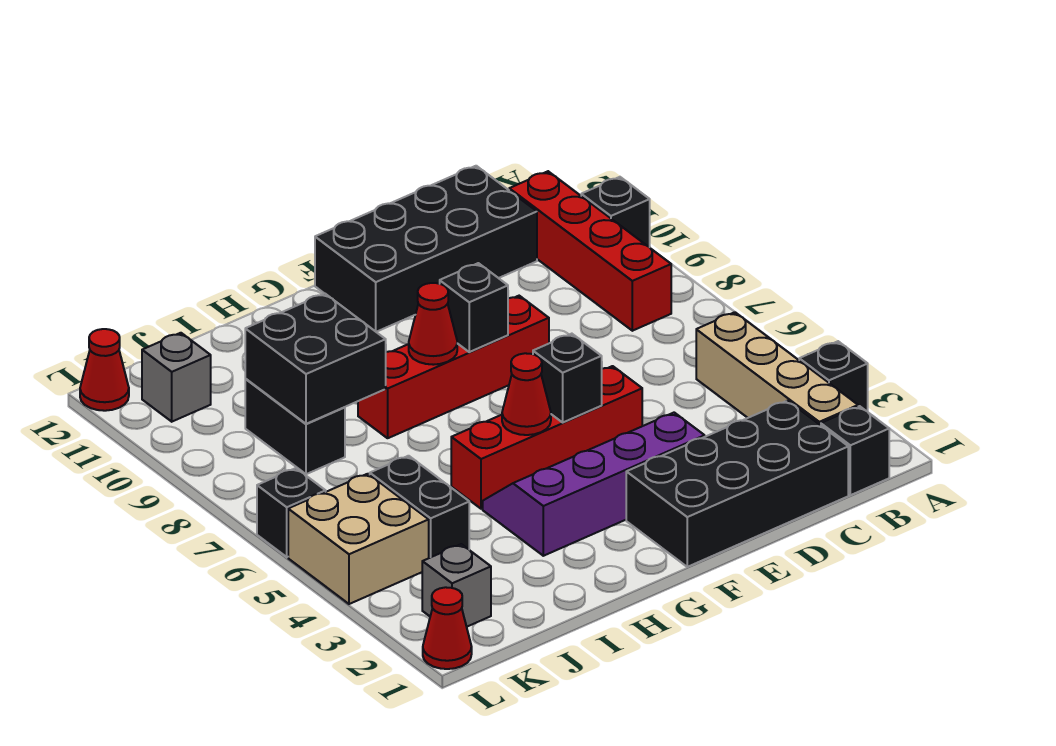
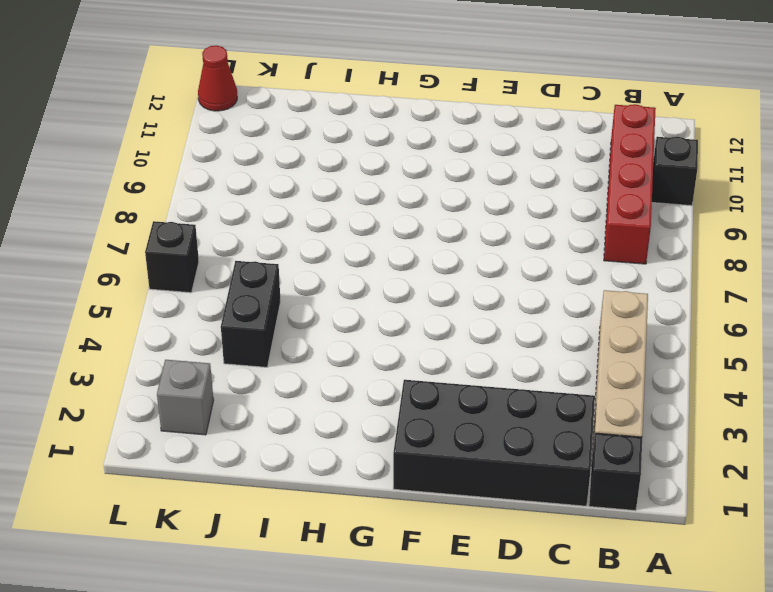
none -> black brick A3 level 1
none -> black brick C11:F12 level 1
none -> purple slope E3:H4 level 1 top 3

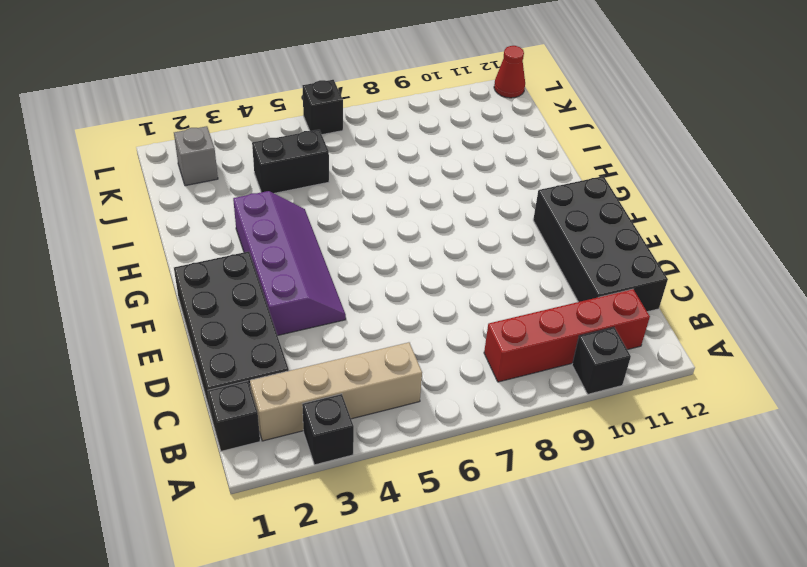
none -> red brick E5:H5 level 1
none -> red brick E8:H8 level 1
none -> black brick J8:J9 level 1

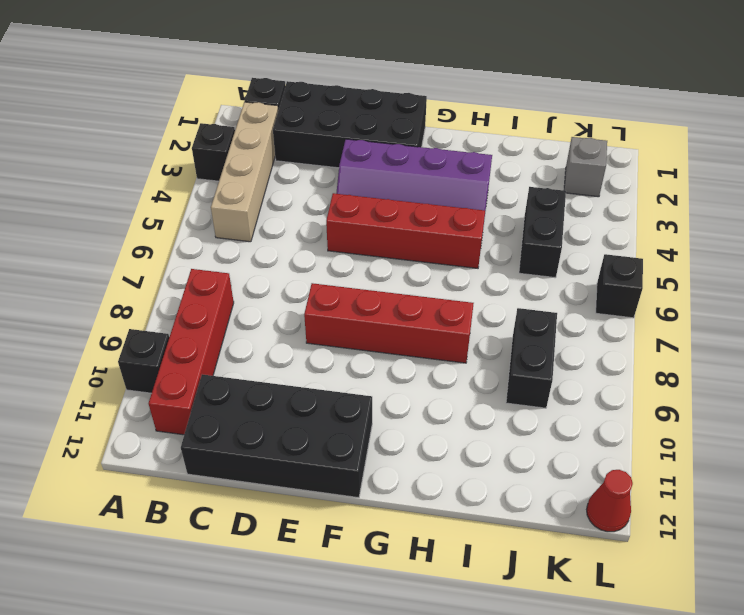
none -> tan brick K4:L5 level 1
none -> grey brick K11 level 1
none -> red cone L1 level 1

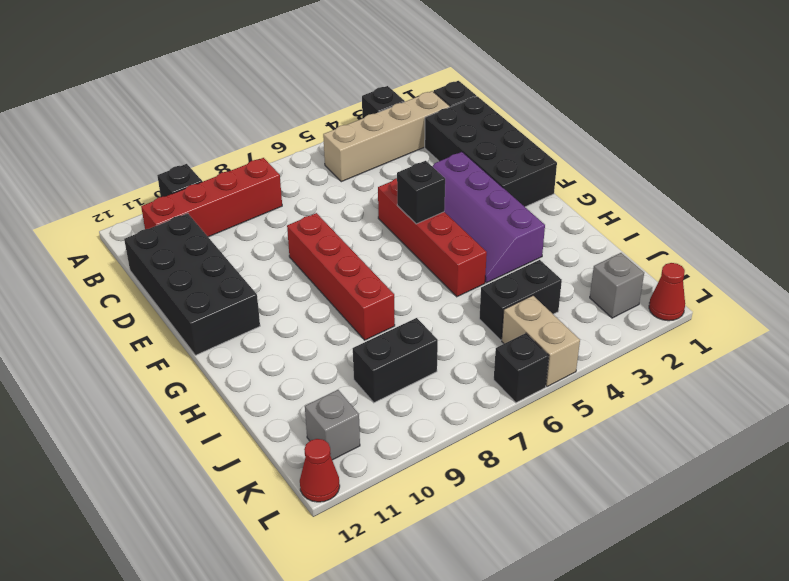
tan brick K5:L5 level 1 -> tan brick K4:L5 level 1
none -> black brick F8 level 2
none -> red cone G5 level 2
none -> red cone G8 level 2

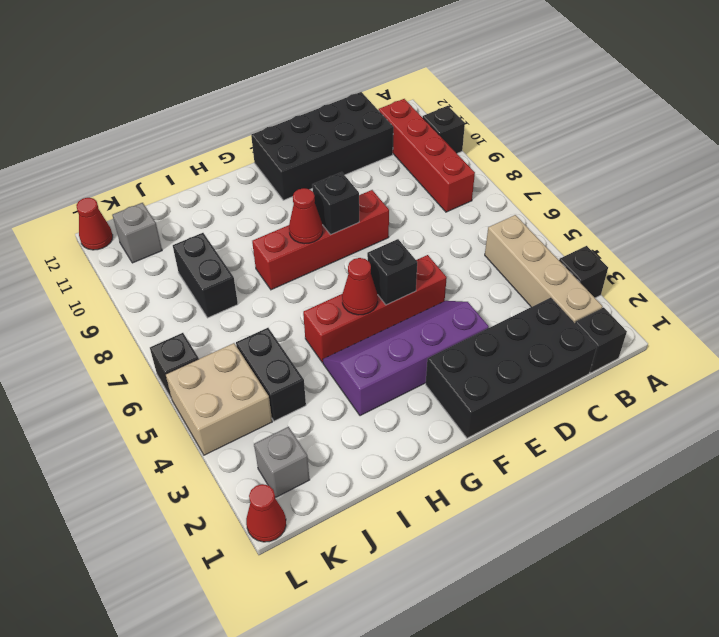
none -> black brick I8:J9 level 2

